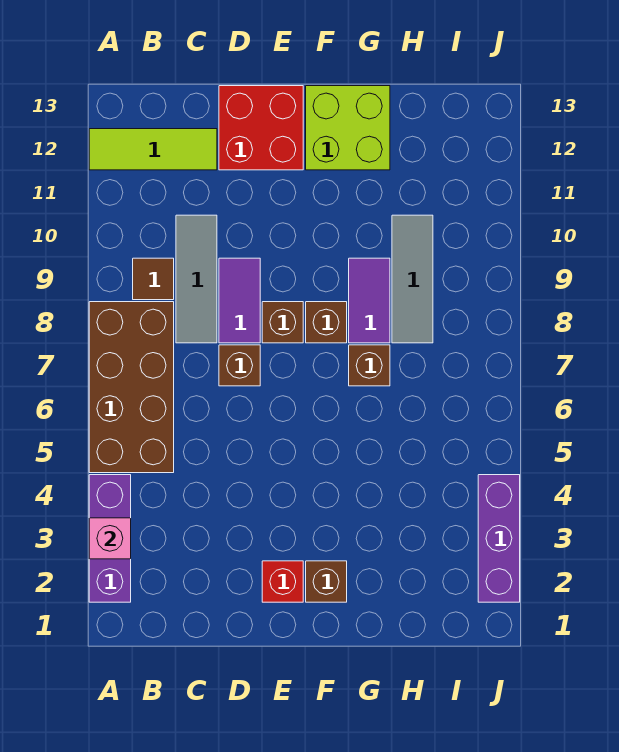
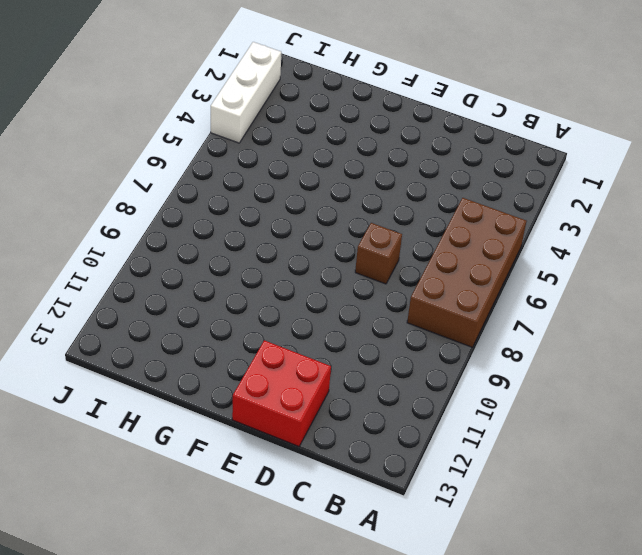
white brick J2:J4 level 1 -> purple brick J2:J4 level 1
none -> purple brick A2:A4 level 1
none -> lime tile A12:C12 level 1
none -> brown tile B9 level 1

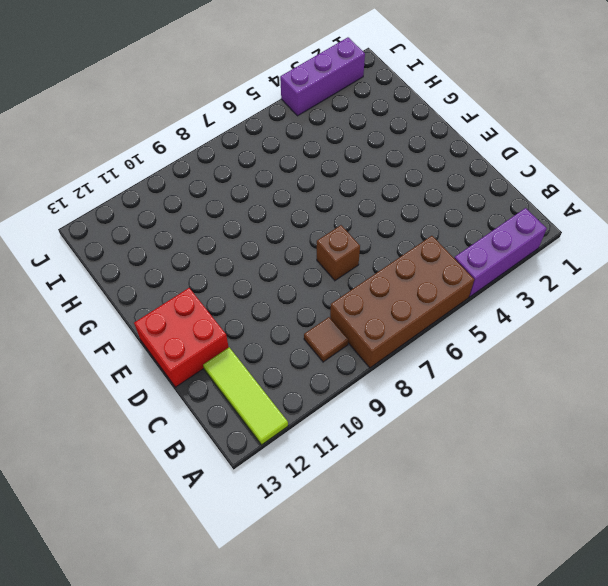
none -> grey tile C8:C10 level 1
none -> purple tile D8:D9 level 1
none -> red brick E2 level 1

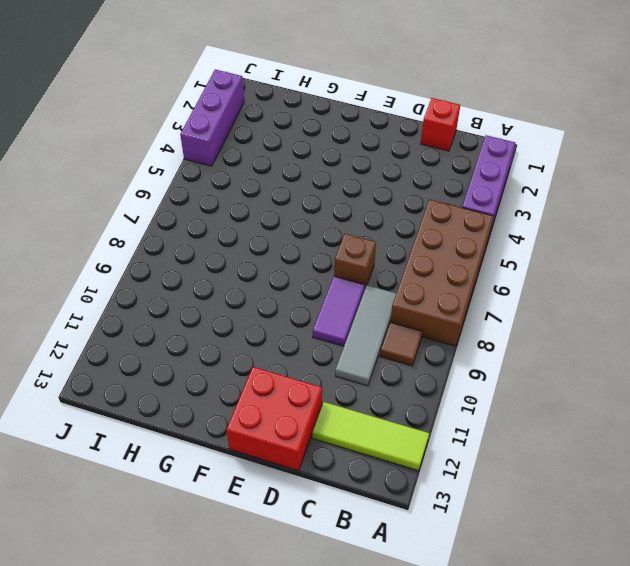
red brick C1 level 1 -> red brick E2 level 1
none -> brown brick E8 level 1
none -> brown brick F2 level 1
none -> brown brick F8 level 1

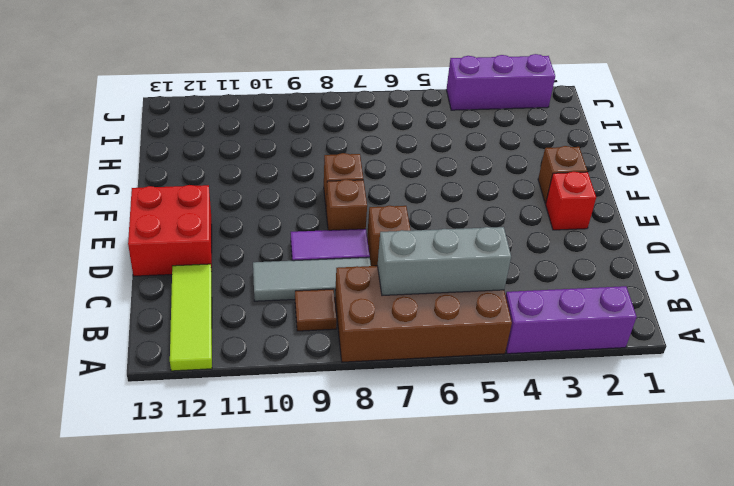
grey brick B5:B7 level 2 -> none
none -> lime brick F12:G13 level 1
none -> brown brick G7 level 1
none -> purple tile G8:G9 level 1

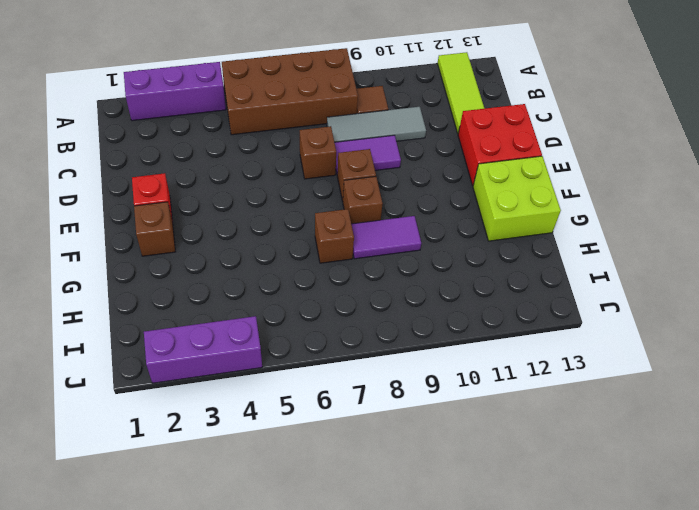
none -> grey tile H8:H10 level 1
none -> pink brick A3 level 2

